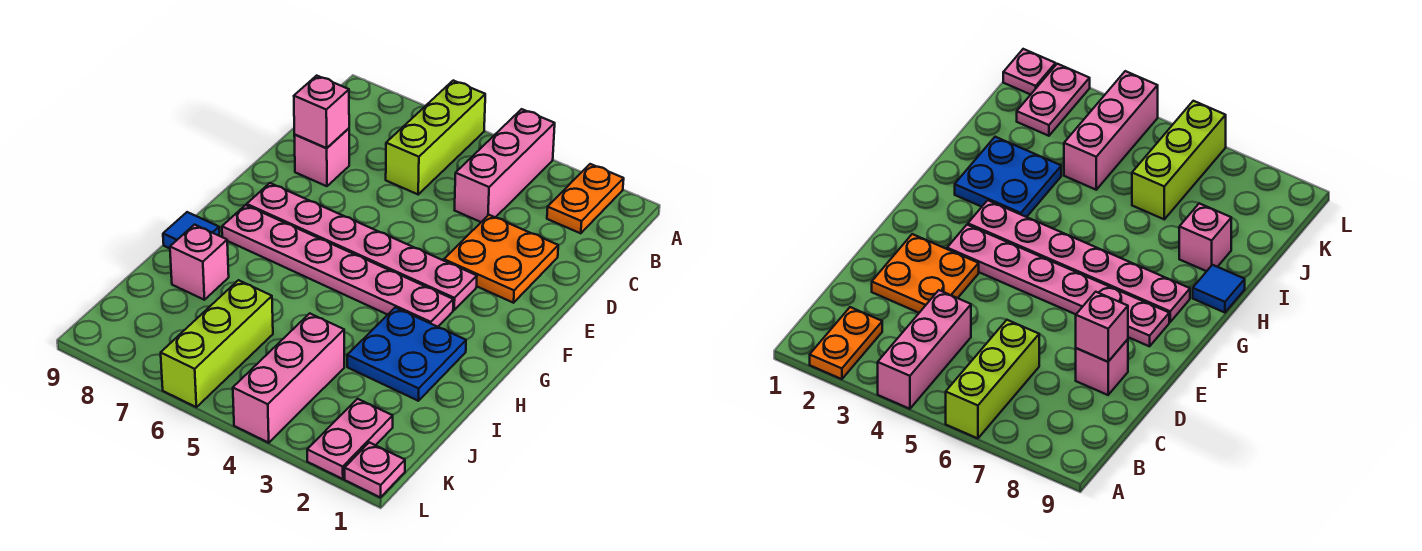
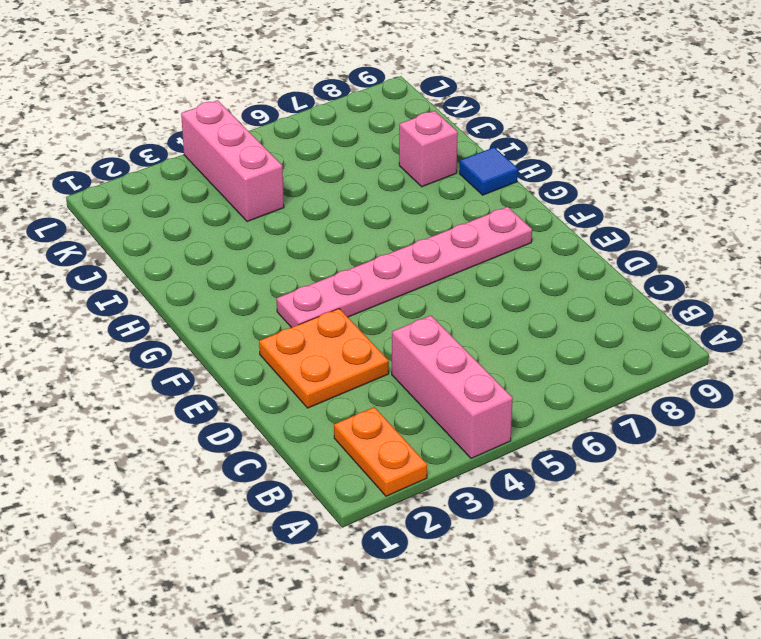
none -> lime brick A6:C6 level 1
none -> pink brick D8 level 1
none -> pink plate G3:G8 level 1

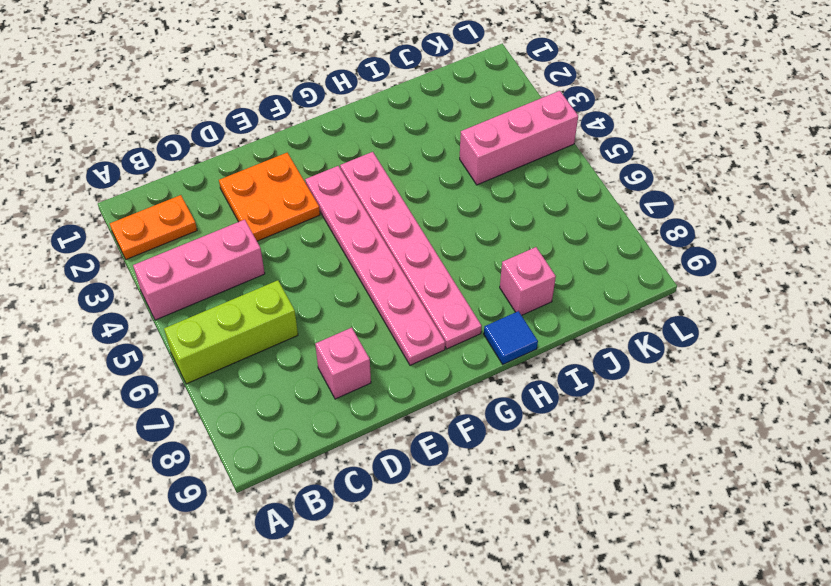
none -> blue plate H2:I3 level 1
none -> lime brick J6:L6 level 1
none -> pink plate K2:L2 level 1

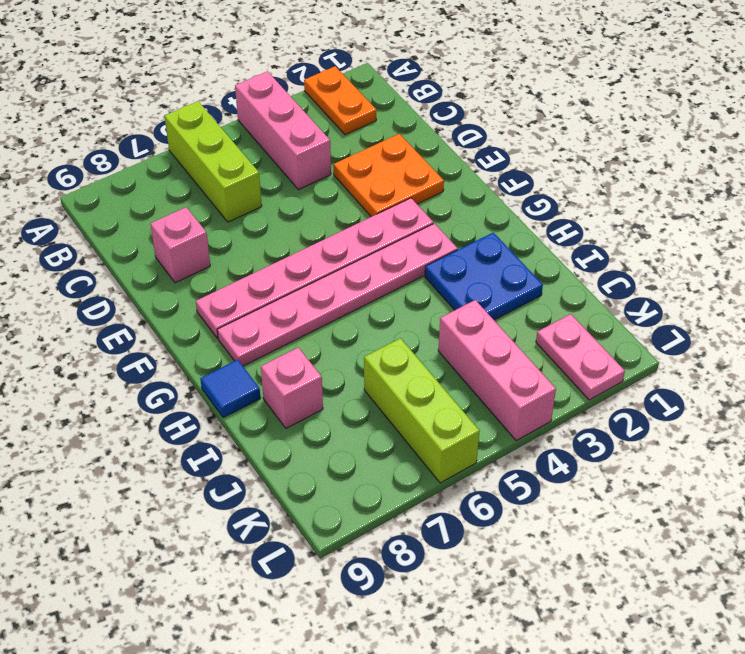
none -> pink plate L1 level 1
none -> pink brick D8 level 2

